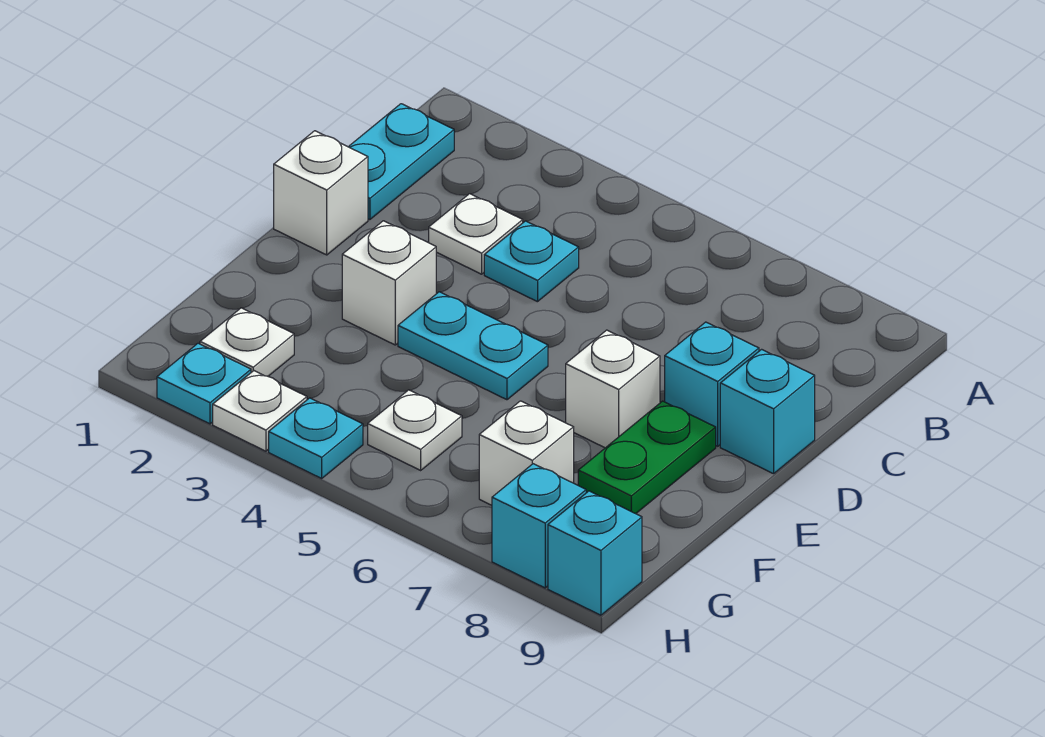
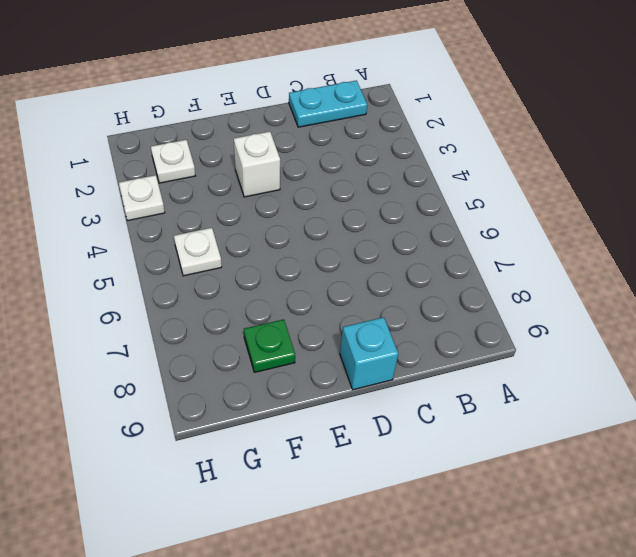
green plate F8 level 1 -> green plate E8:F8 level 1
none -> white plate C3 level 1
none -> cyan plate C4 level 1
none -> white brick D1 level 1

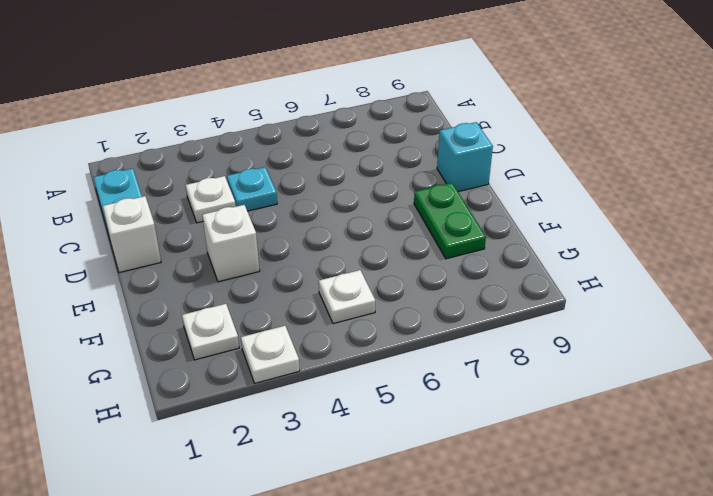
none -> cyan brick D8 level 1
none -> cyan plate E4:E5 level 1
none -> white brick E7 level 1

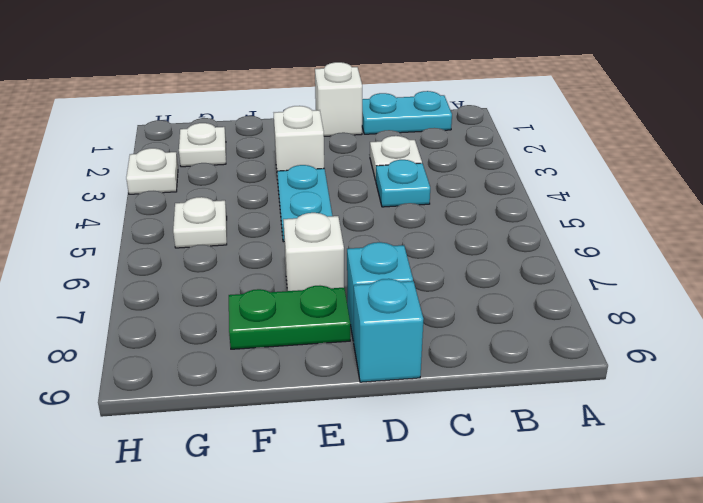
none -> white brick G7 level 1
none -> cyan plate H2 level 1
none -> cyan plate H4 level 1

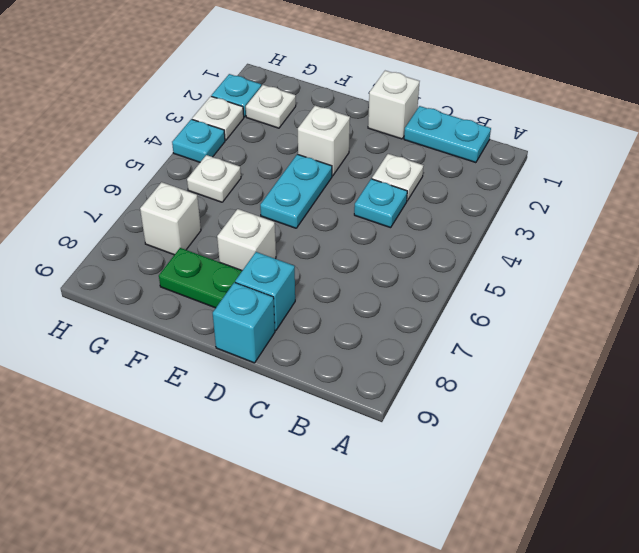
none -> cyan brick H8 level 1
none -> cyan brick H9 level 1

